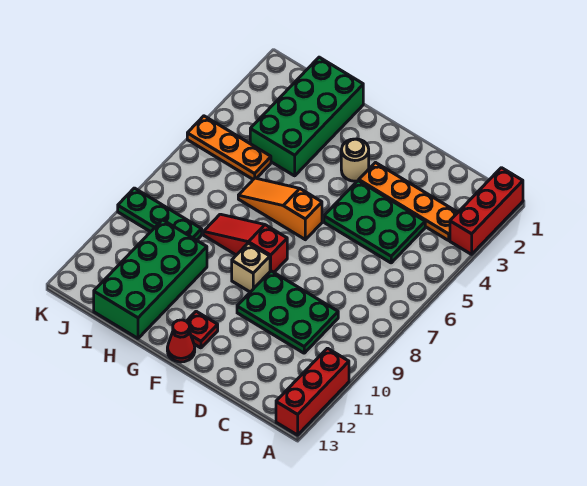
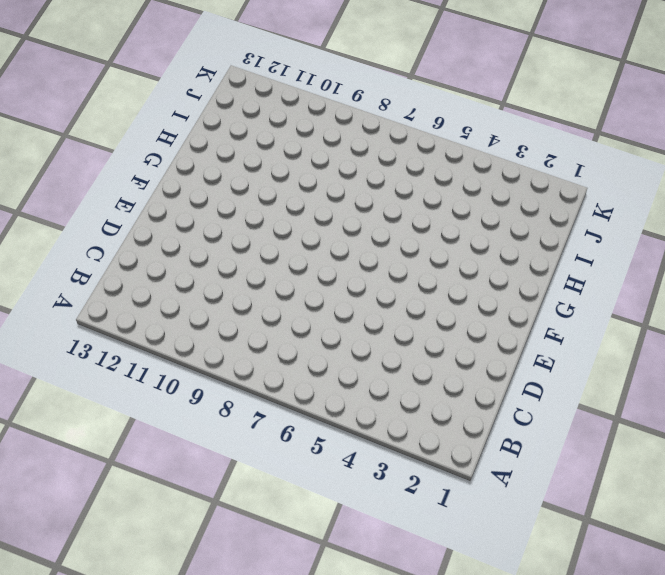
none -> red brick A1:A3 level 1
none -> red brick A11:A13 level 1
none -> orange plate B3:E3 level 1

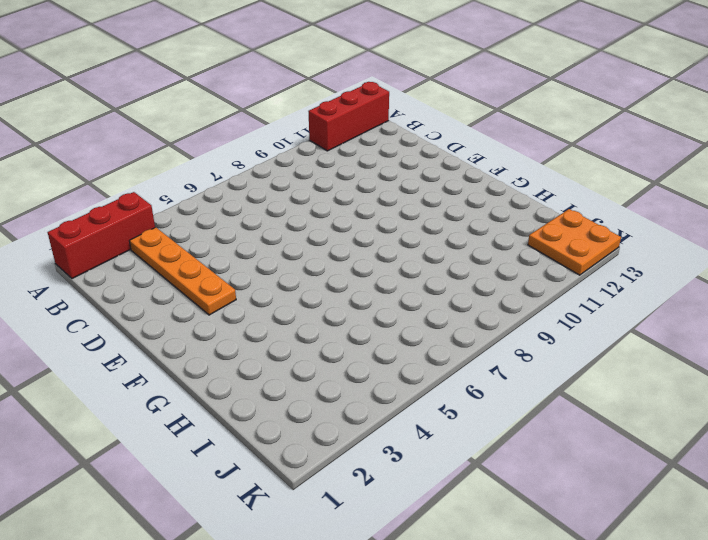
orange plate J12:K13 level 1 -> none
none -> green plate C4:E5 level 1
none -> green plate C9:E10 level 1
none -> tan round brick F3 level 1

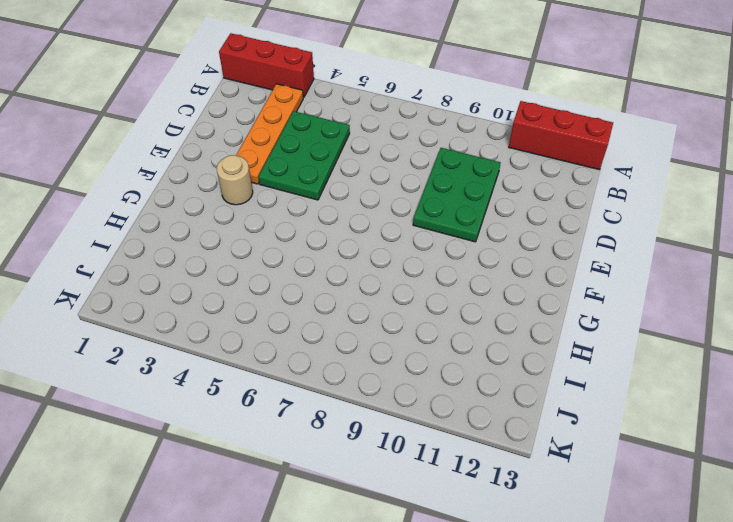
none -> orange slope F6:H6 level 1 top F
none -> red slope F8:H8 level 1 top F
none -> tan brick F9 level 1

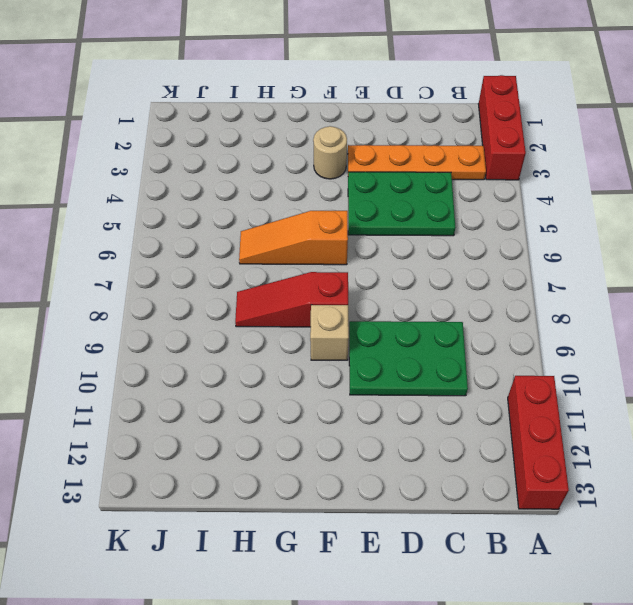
none -> red plate F12 level 1
none -> red cone F13 level 1
none -> green brick H1:I4 level 1

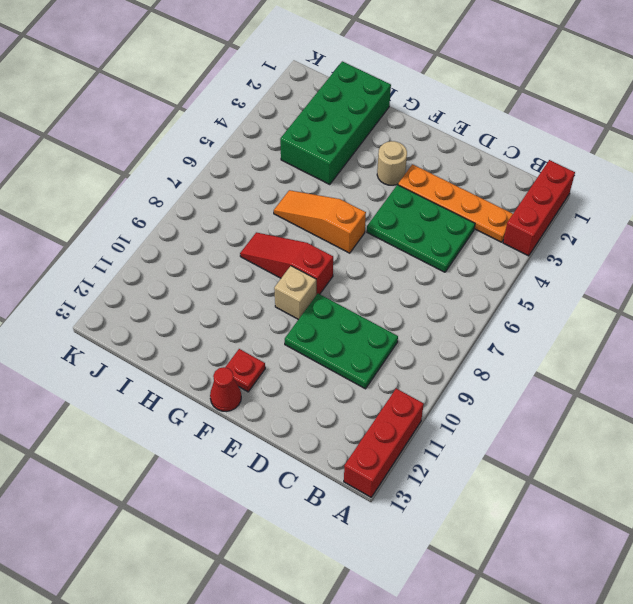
none -> green brick H10:I13 level 1
none -> orange plate I5:K5 level 1
none -> green plate I9:K9 level 1

